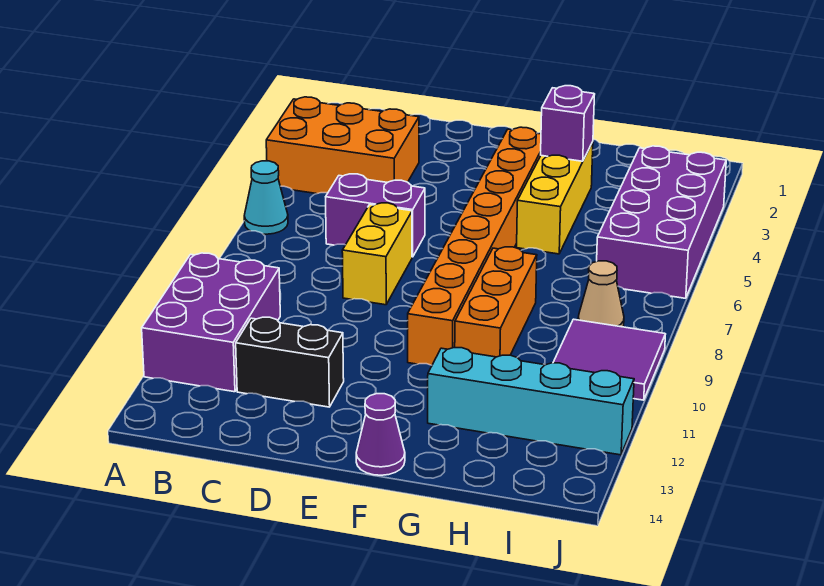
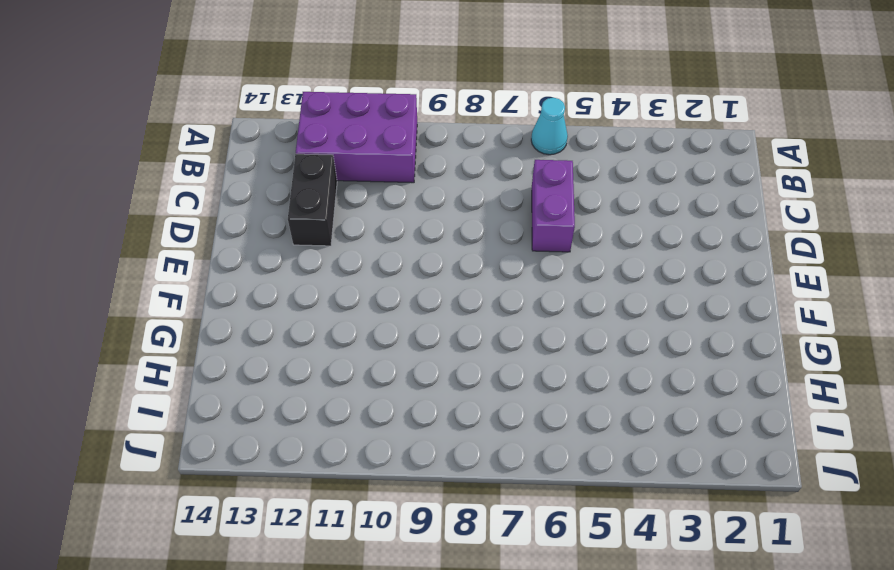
none -> orange brick A3:C4 level 1
none -> yellow brick D7:D8 level 1
none -> orange brick F3:F10 level 1

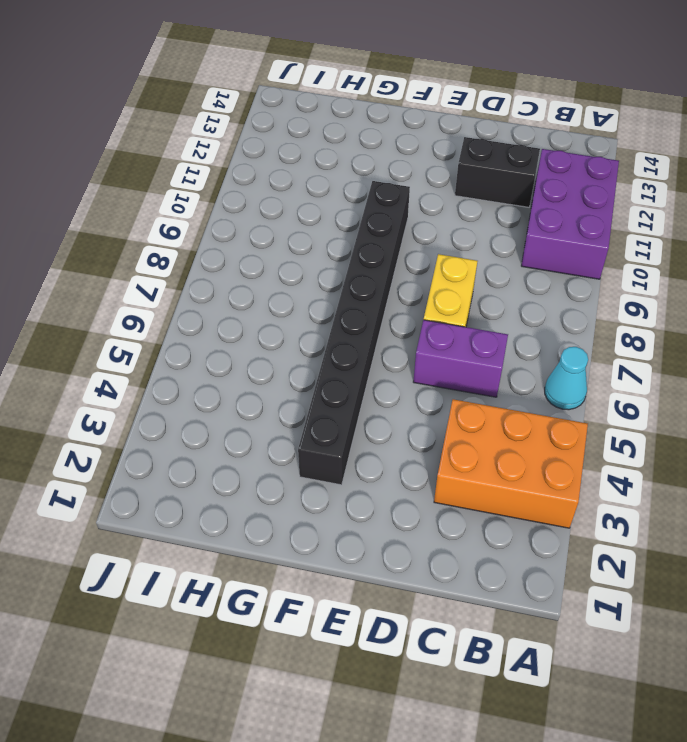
black brick F3:F10 level 1 -> orange brick F3:F10 level 1
none -> purple cone F14 level 1
none -> yellow brick G3:G5 level 1
none -> orange brick G8:G10 level 1

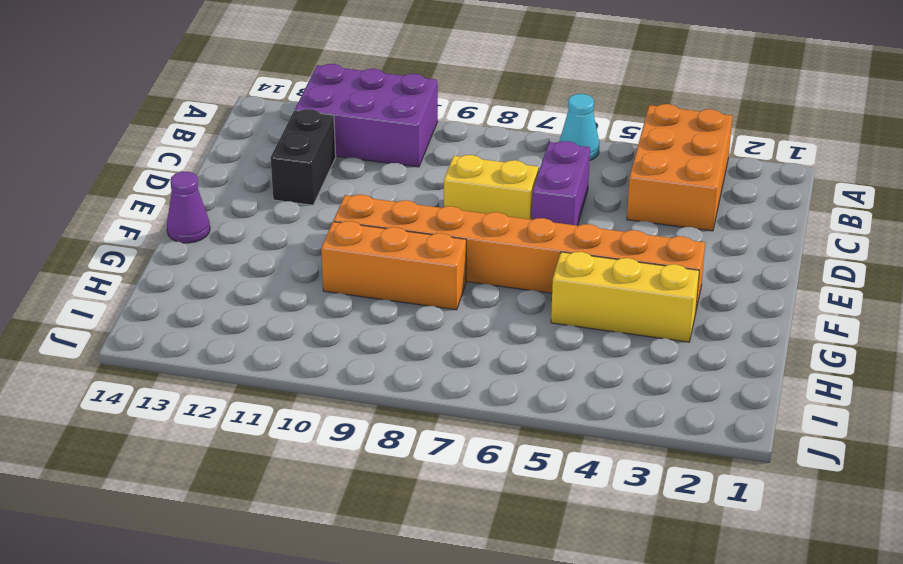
none -> cyan brick G12:J12 level 1
none -> purple brick I3:J6 level 1
none -> tan cone I8 level 1

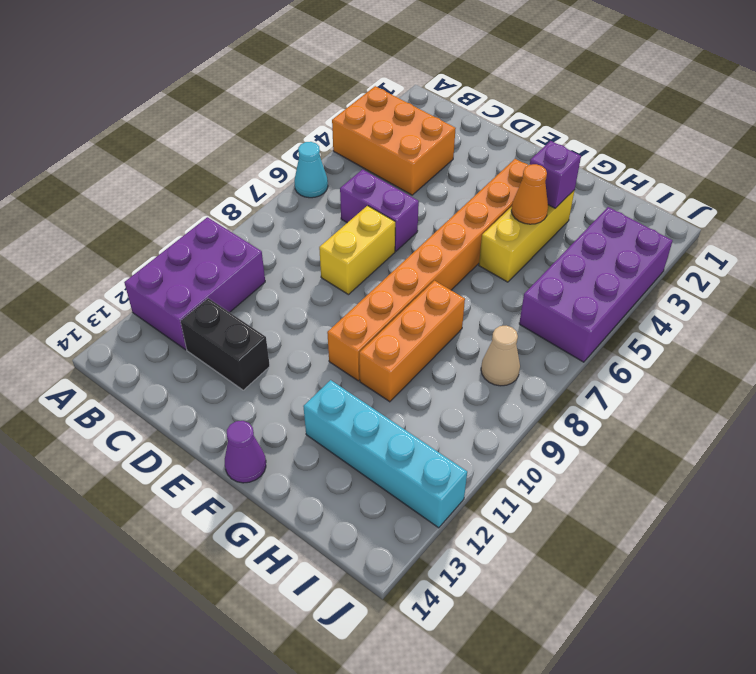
orange cone G4 level 2 -> none
none -> purple tile I9:J10 level 1

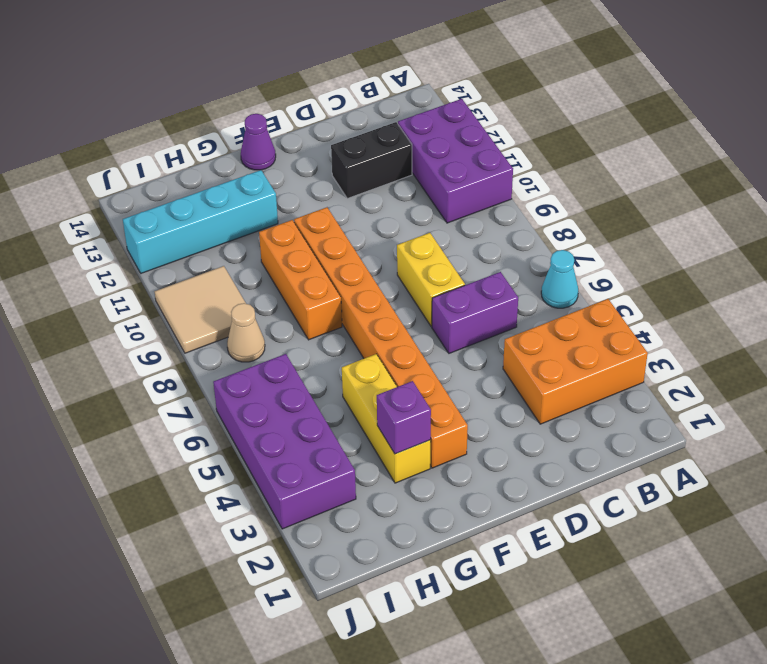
tan tile I9:J10 level 1 -> purple tile I9:J10 level 1

